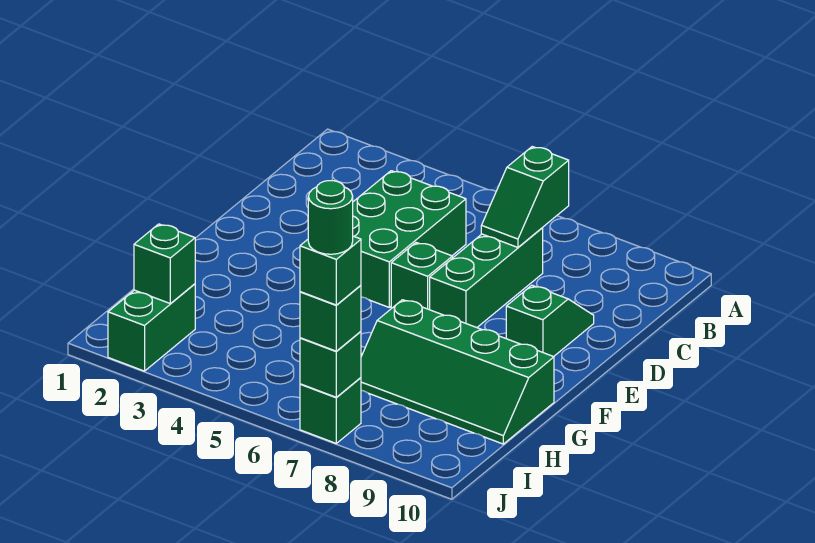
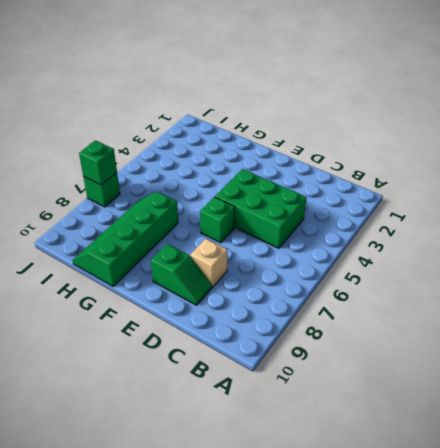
tan brick D8 level 1 -> none
none -> green brick C7:E7 level 1
none -> green brick I2:J2 level 1
none -> green slope B7:C7 level 2 top B

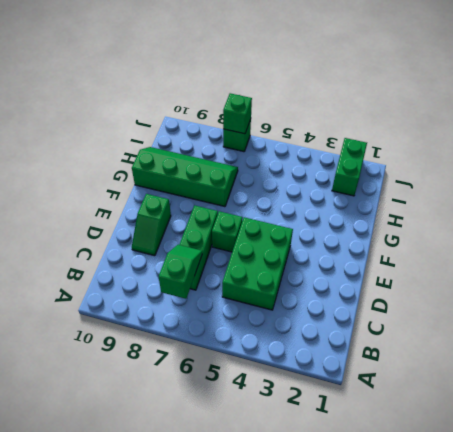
none -> green brick I2 level 2
none -> green brick J7 level 3
none -> green brick J7 level 4

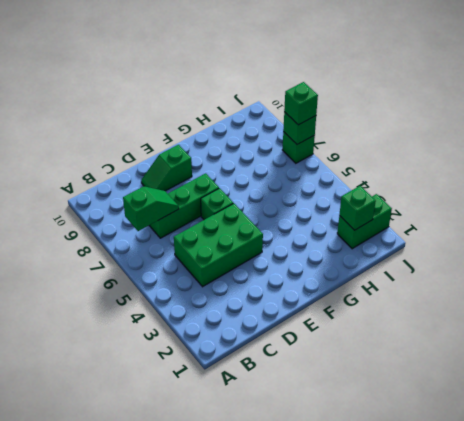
none -> green slope G7:H10 level 1 top G
none -> green brick J7 level 4
none -> green round brick J7 level 5

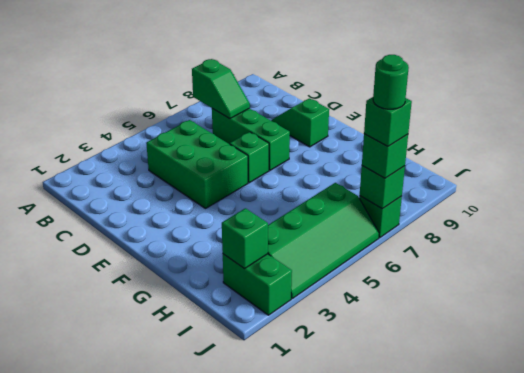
green slope I3:J6 level 1 top I -> green slope G7:H10 level 1 top G

